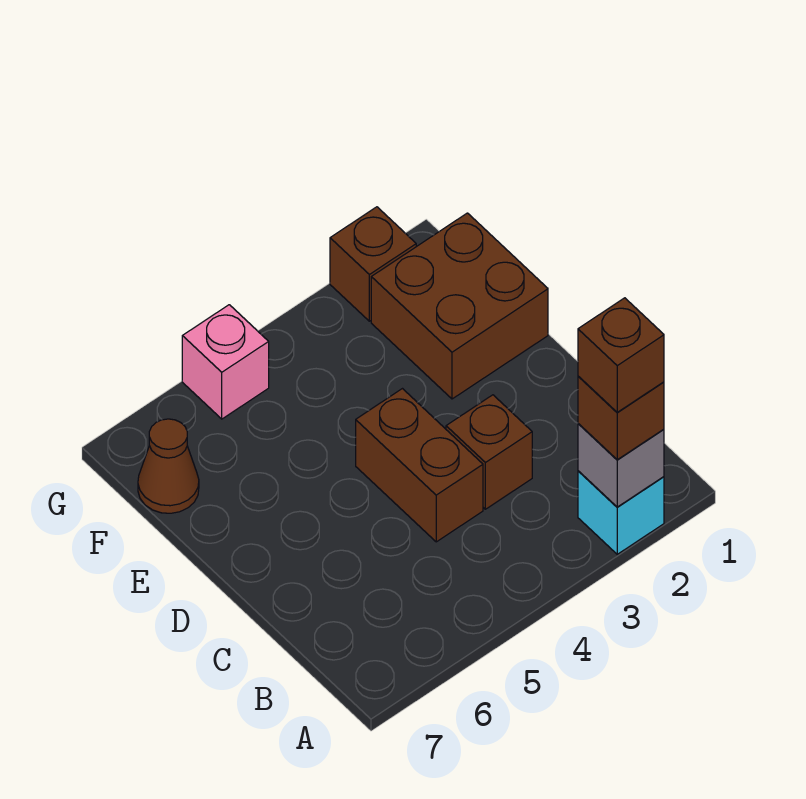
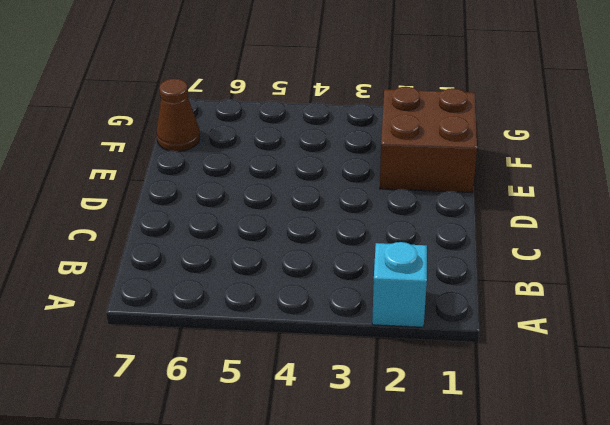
none -> brown brick C3 level 1
none -> brown brick C4:D4 level 1

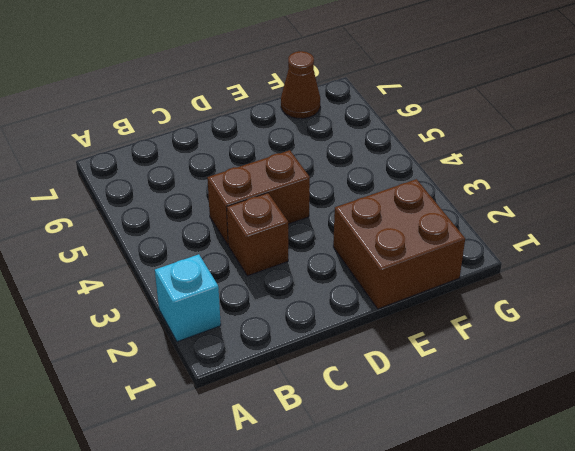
none -> brown brick G2 level 1
none -> pink brick G5 level 1

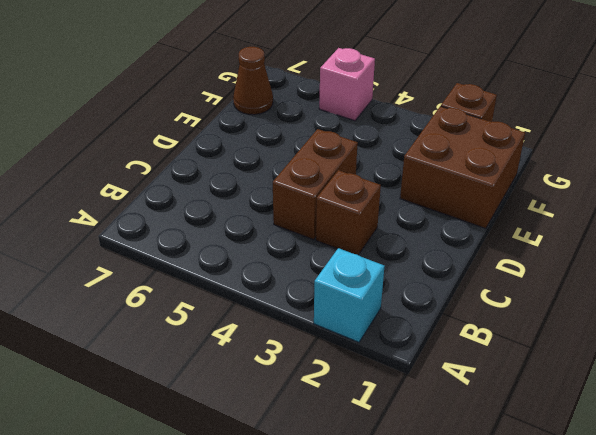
none -> grey brick A2 level 2
none -> brown brick A2 level 3

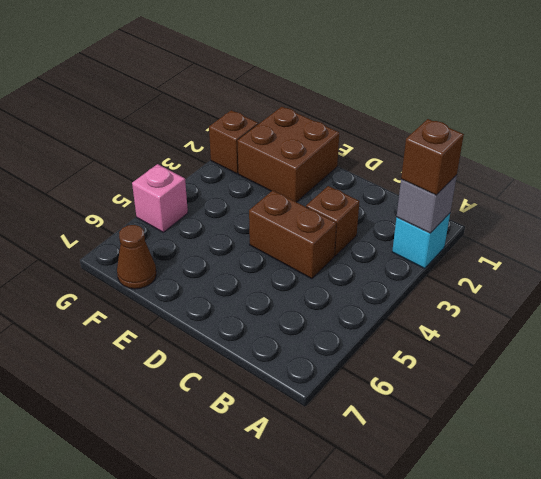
none -> brown brick A2 level 4

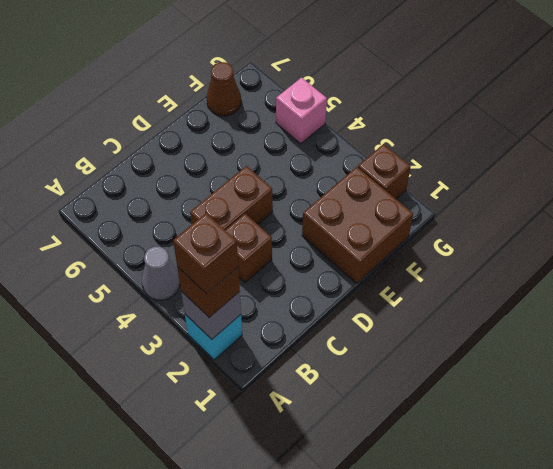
grey cone A4 level 1 -> none

